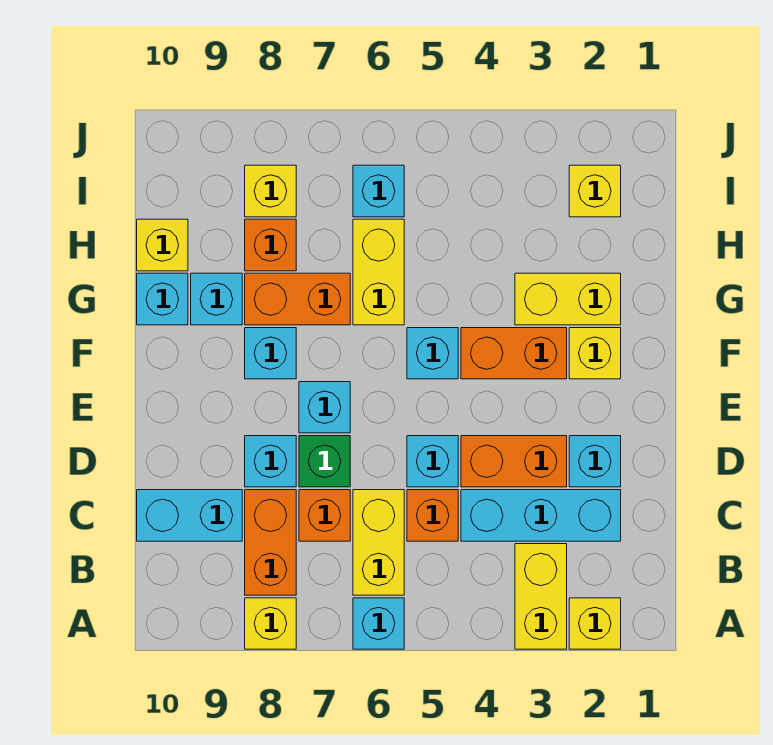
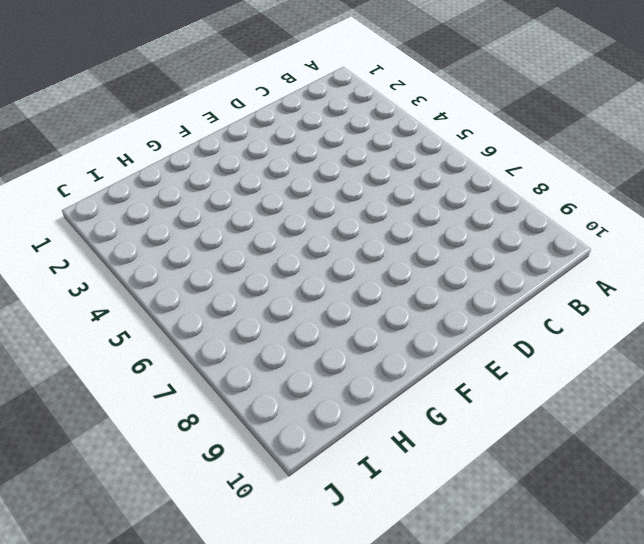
none -> yellow brick A2 level 1
none -> yellow brick A3:B3 level 1
none -> cyan brick A6 level 1
none -> yellow brick A8 level 1

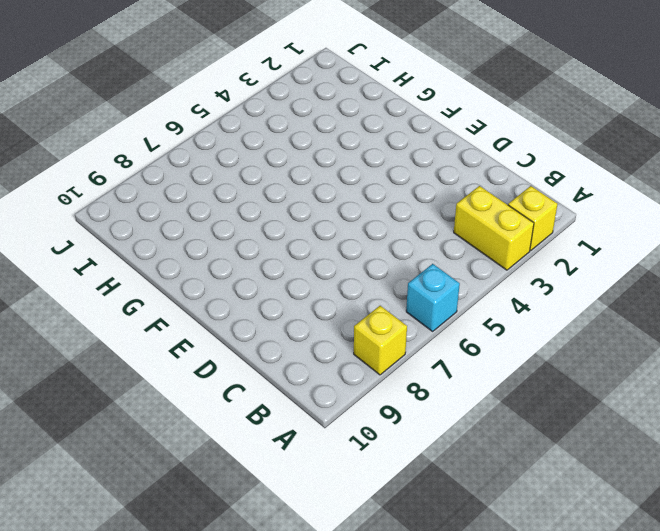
none -> yellow brick B6:C6 level 1
none -> orange brick B8:C8 level 1
none -> cyan brick C2:C4 level 1
none -> orange brick C5 level 1

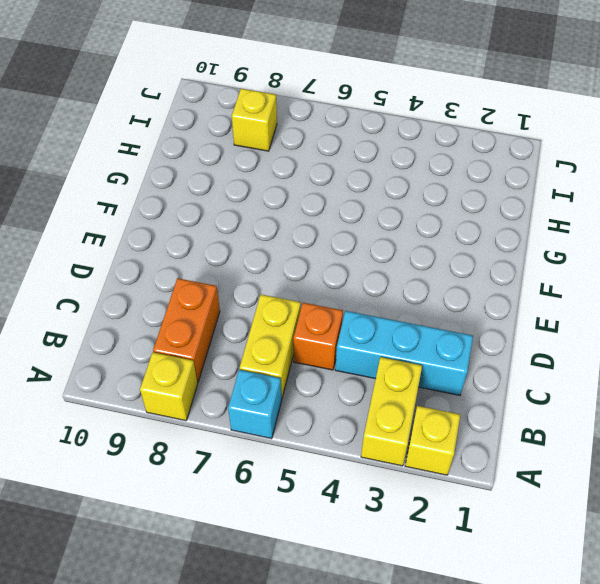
none -> orange brick C7 level 1
none -> cyan brick C9:C10 level 1
none -> cyan brick D2 level 1
none -> orange brick D3:D4 level 1

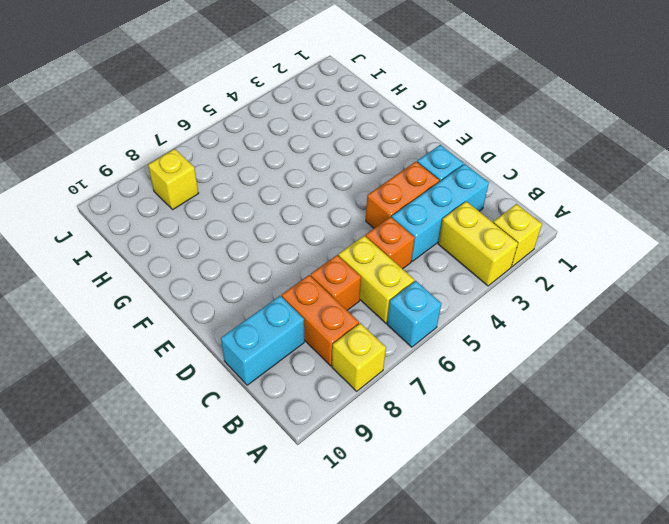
none -> cyan brick D5 level 1
none -> green brick D7 level 1
none -> cyan brick D8 level 1
none -> cyan brick E7 level 1

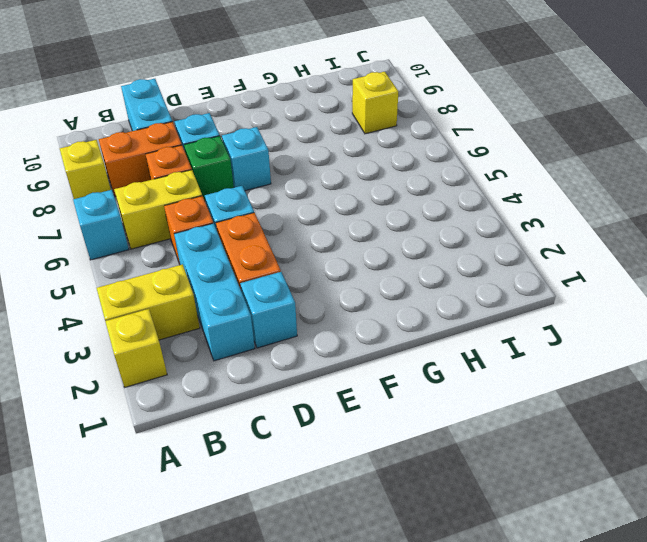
none -> yellow brick F2 level 1
none -> orange brick F3:F4 level 1
none -> cyan brick F5 level 1
none -> cyan brick F8 level 1

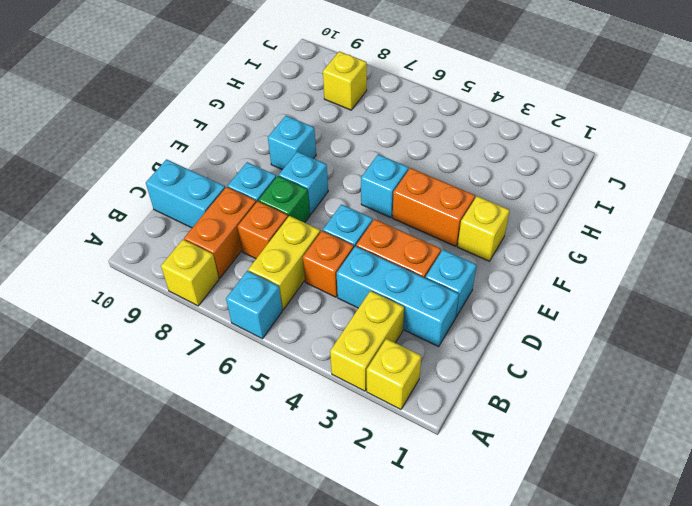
none -> yellow brick G2:G3 level 1
none -> yellow brick G6:H6 level 1
none -> orange brick G7:G8 level 1
none -> cyan brick G9 level 1

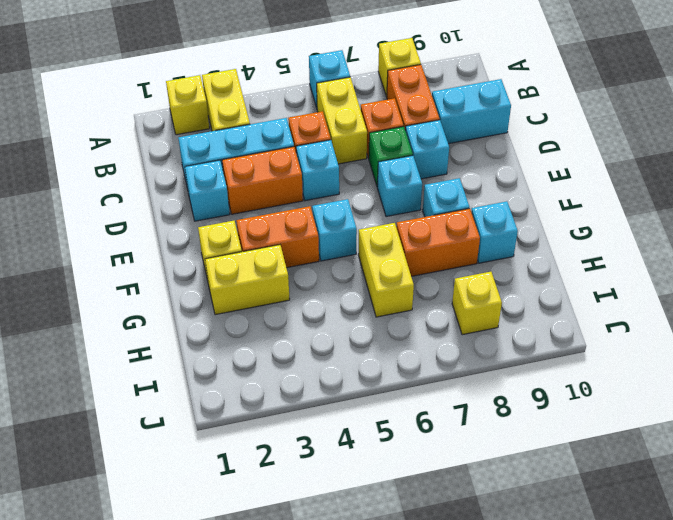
none -> cyan brick G10 level 1
none -> orange brick H8 level 1
none -> yellow brick H10 level 1
none -> yellow brick I2 level 1

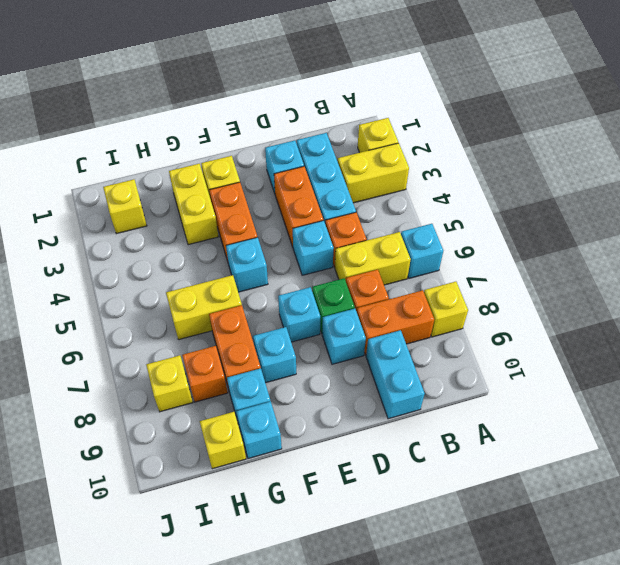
none -> cyan brick I6 level 1

